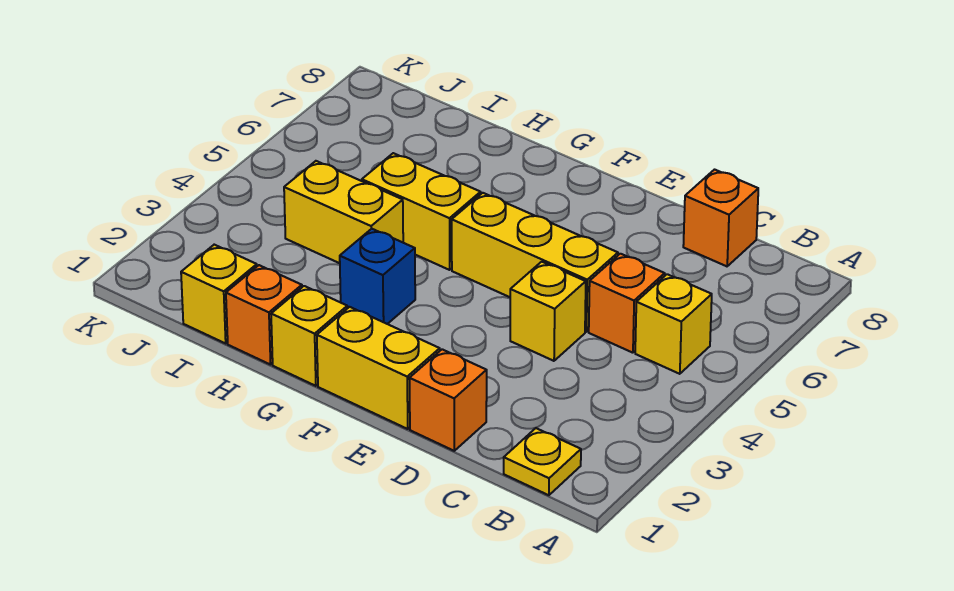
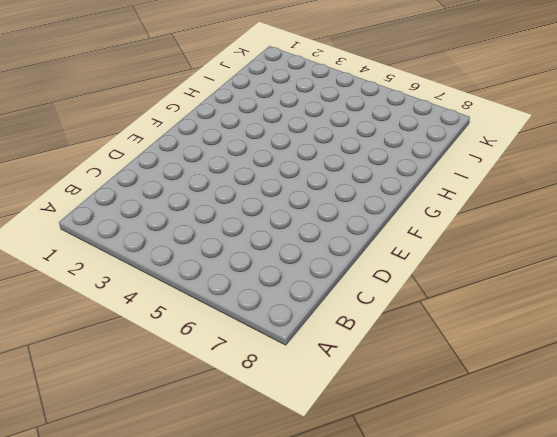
none -> yellow plate B1 level 1
none -> yellow brick B5 level 1
none -> orange brick C5 level 1

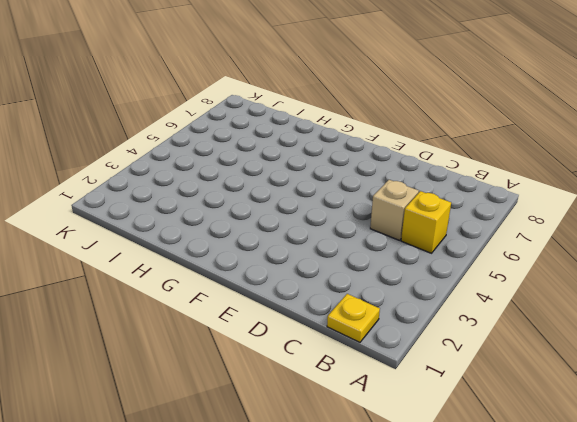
tan brick C5 level 1 -> orange brick C5 level 1
none -> orange brick C8 level 1
none -> orange brick D1 level 1
none -> yellow brick D4 level 1

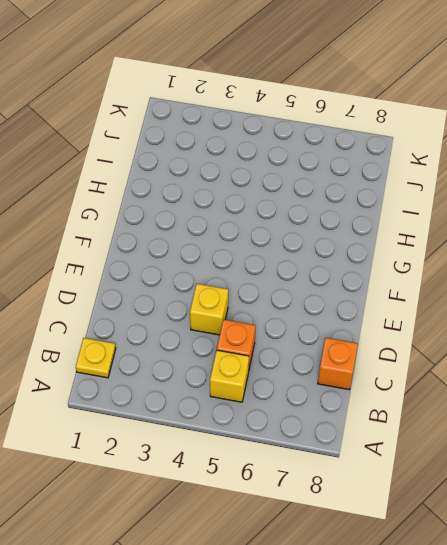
none -> orange brick D1 level 1
none -> yellow brick D5:F5 level 1
none -> yellow brick E1:F1 level 1

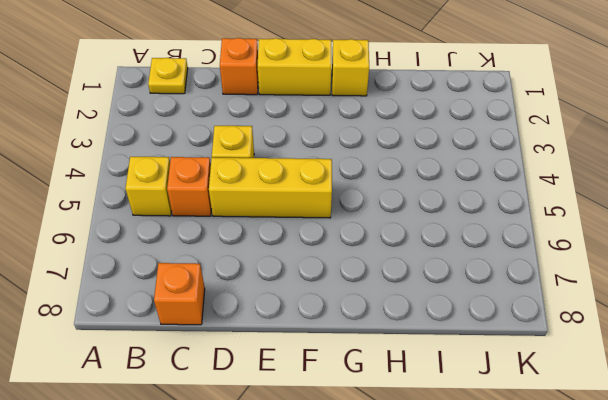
none -> blue brick G3 level 1
none -> yellow brick G5:H5 level 1
none -> orange brick H1 level 1

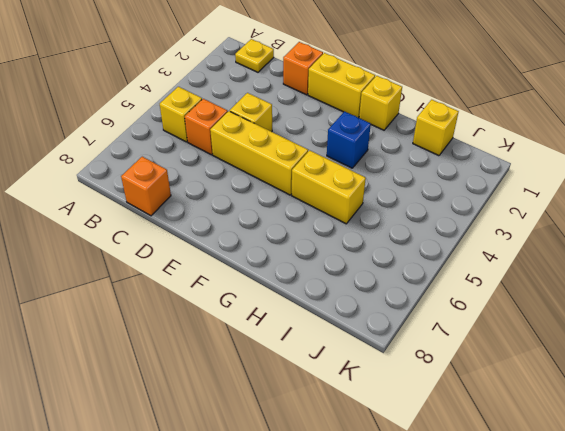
none -> orange brick H1 level 1
none -> yellow brick H4:I4 level 1

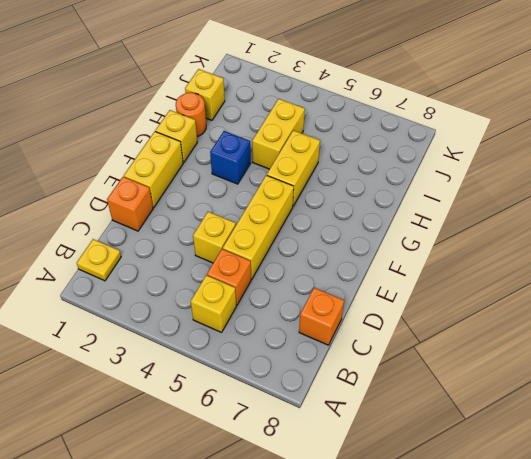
orange round brick H1 level 1 -> orange brick H1 level 1

